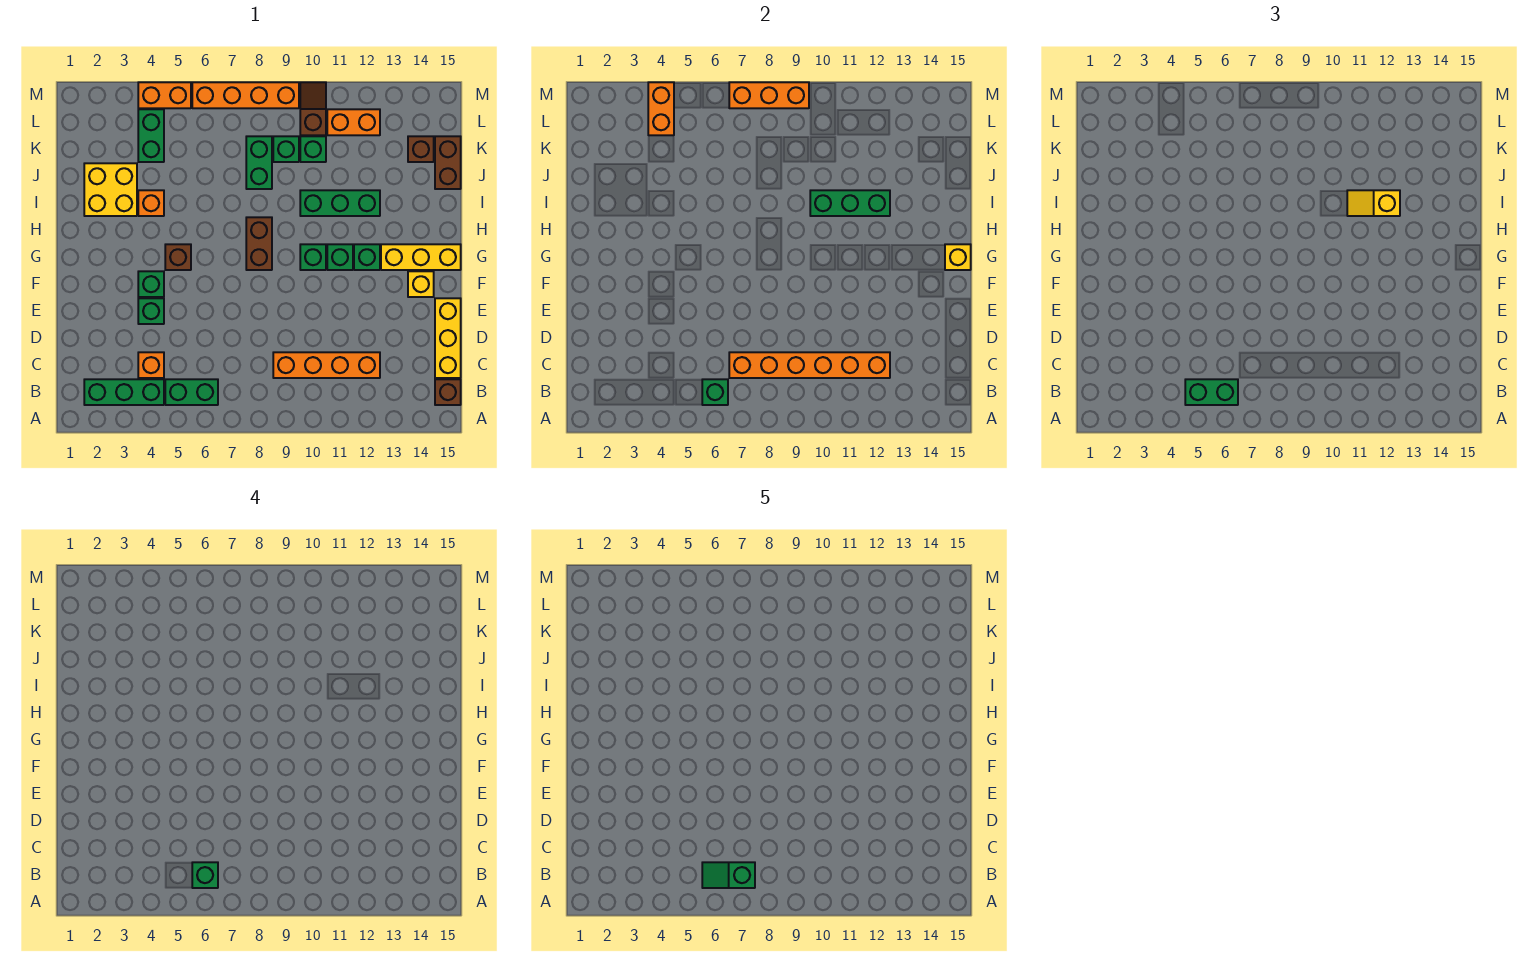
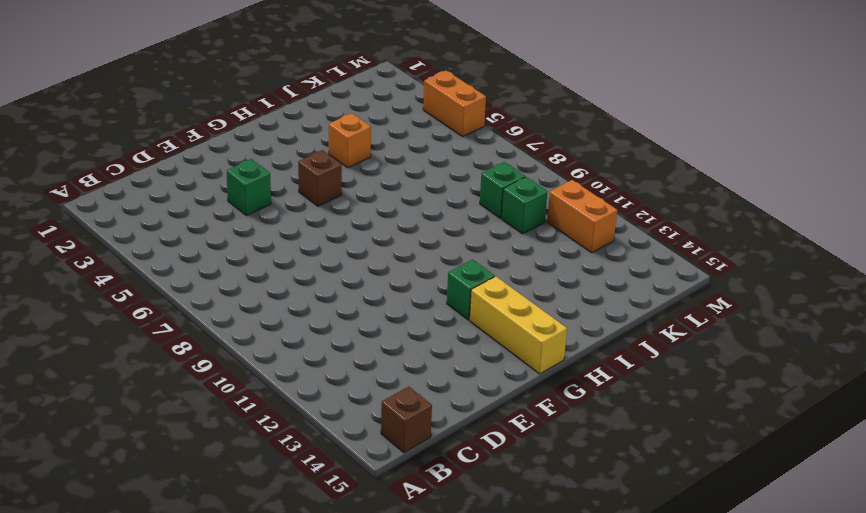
none -> green brick B2:B4 level 1
none -> green brick B5:B6 level 1
none -> orange brick C4 level 1
none -> orange brick C9:C12 level 1

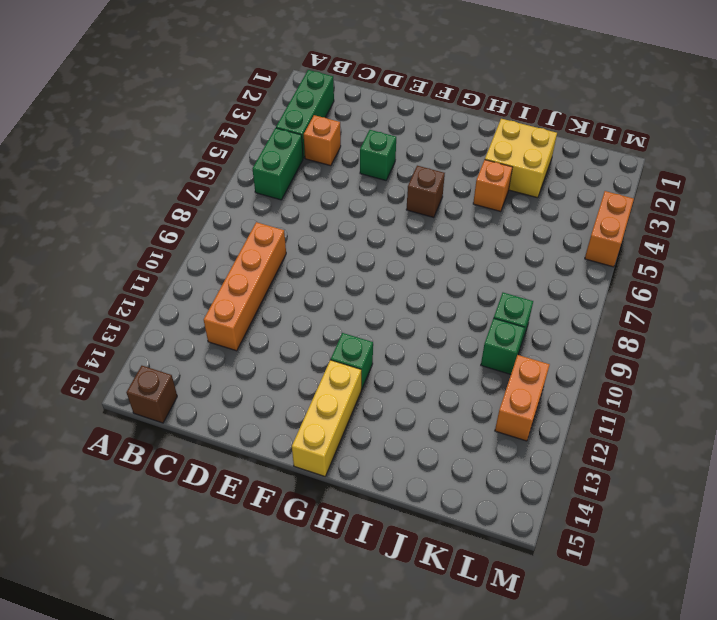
none -> yellow brick C15:E15 level 1
none -> green brick F4 level 1
none -> yellow brick F14 level 1
none -> brown brick G8:H8 level 1

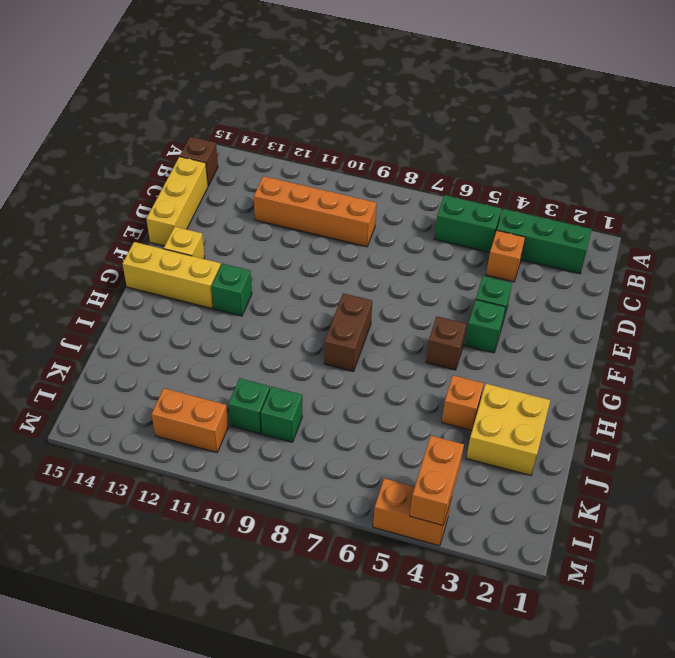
none -> green brick G10 level 1
none -> green brick G11 level 1
none -> green brick I10:I12 level 1
none -> green brick J8:K8 level 1

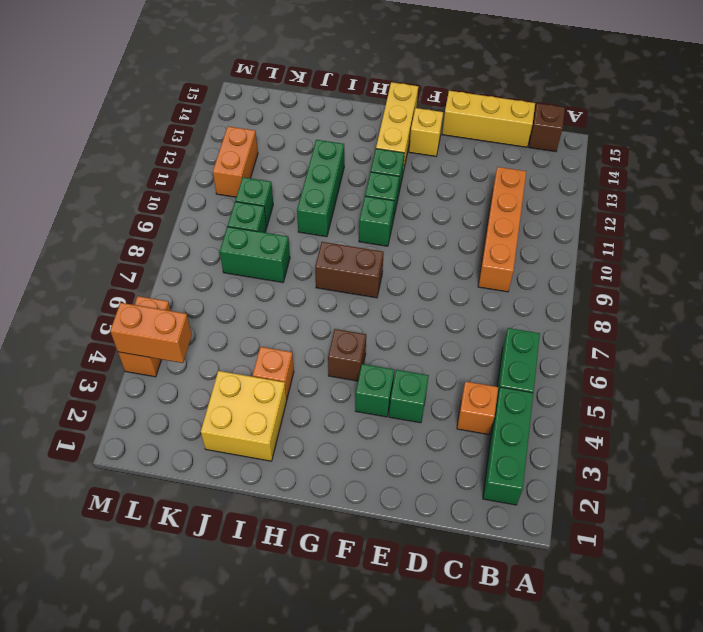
none -> brown brick J15:K15 level 1
none -> green brick K4:L4 level 1
none -> brown brick K14 level 1
none -> brown slope L10:M10 level 1 top L

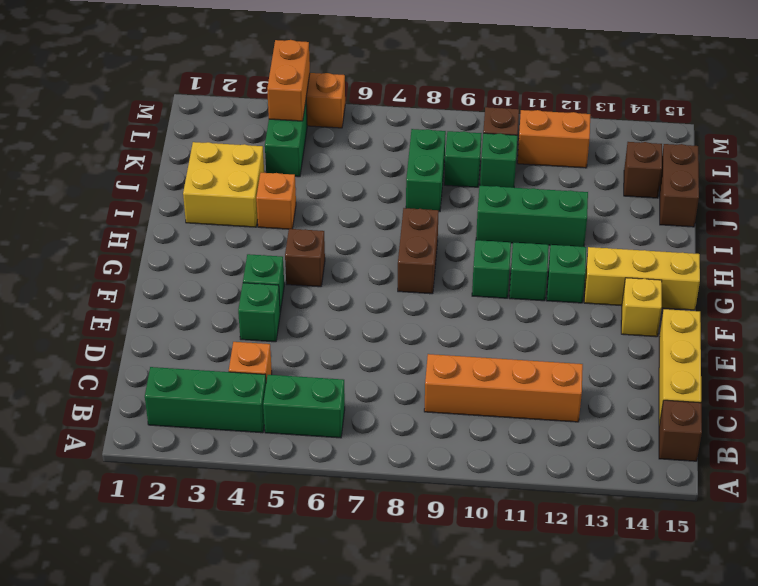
none -> orange brick M6:M9 level 1
none -> green brick B6 level 2
none -> orange brick C7:C12 level 2
none -> yellow brick G15 level 2

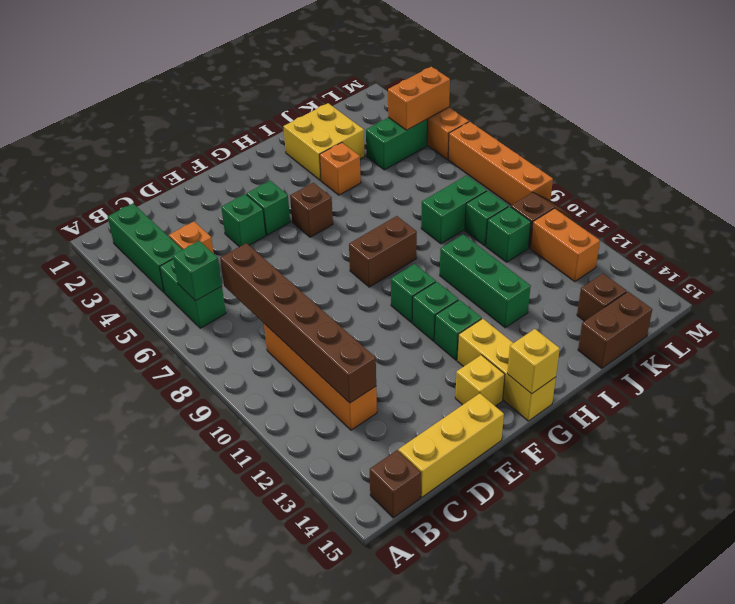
brown brick C7:C12 level 2 -> orange brick C7:C12 level 2
none -> green brick I10:I12 level 2
none -> orange brick M7:M9 level 2
none -> green brick B5:B6 level 3
none -> yellow slope I11:I12 level 3 top 12

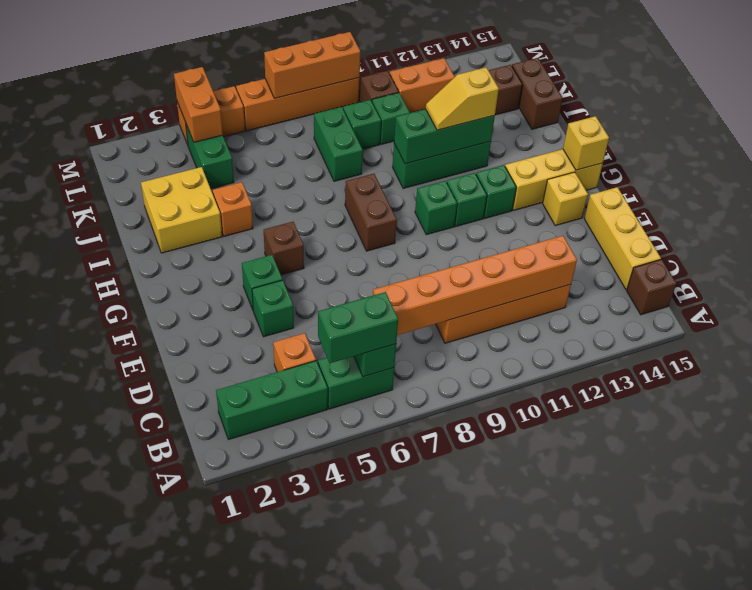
none -> green brick B6 level 4
none -> green slope B6:B7 level 5 top 7

